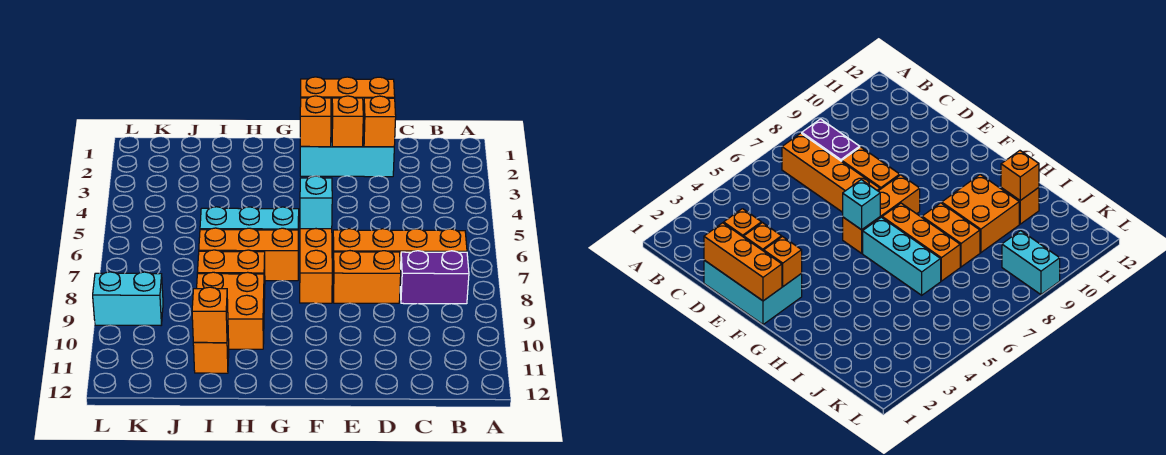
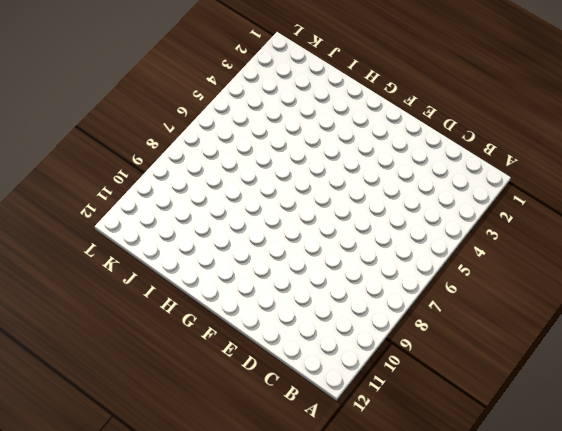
none -> orange brick B7:E7 level 1
none -> purple brick B8:C8 level 1
none -> cyan brick D1:F2 level 1

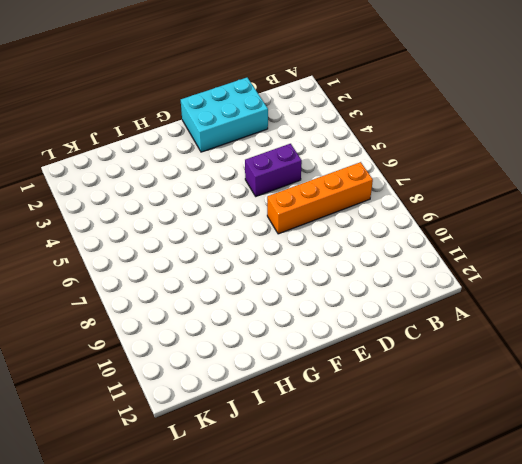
purple brick D5:E5 level 1 -> purple brick B8:C8 level 1
none -> orange brick D8:E8 level 1
none -> orange brick F6:F8 level 1
none -> cyan brick G6:I6 level 1

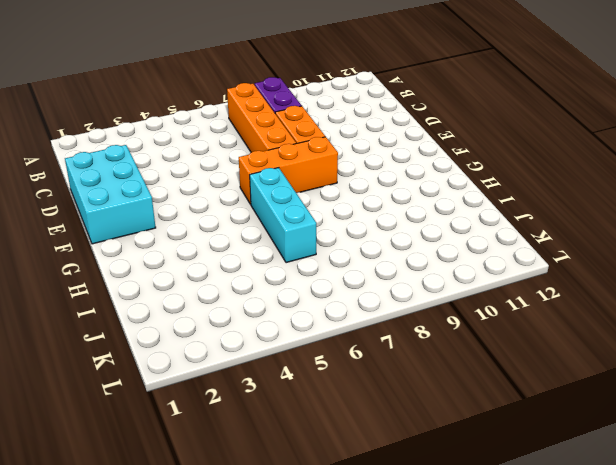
none -> orange brick G7:I7 level 1
none -> orange brick H8:I8 level 1
none -> orange brick H9:I10 level 1

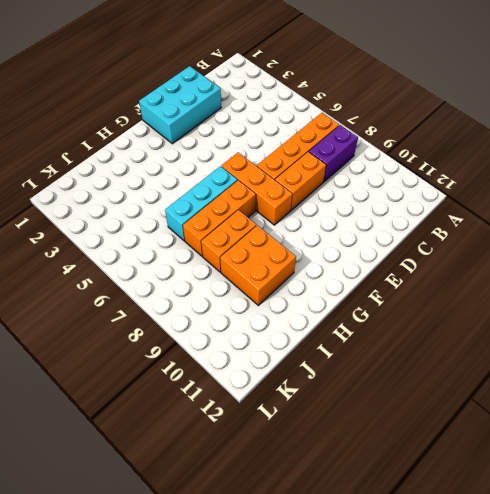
none -> orange brick I11 level 1
none -> cyan brick K9:L9 level 1
none -> orange brick D1:F1 level 2

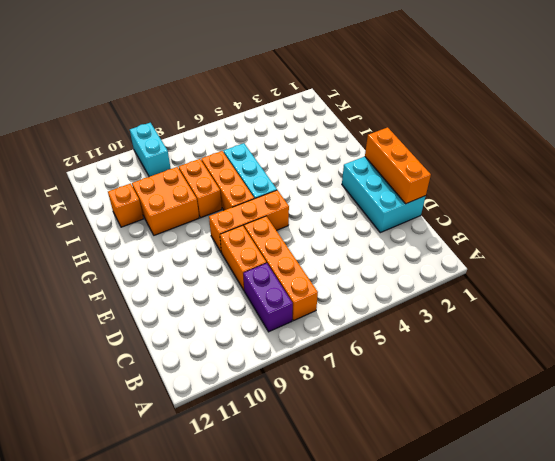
none -> orange brick D2 level 2
none -> orange brick E2 level 2
none -> orange brick F2 level 2

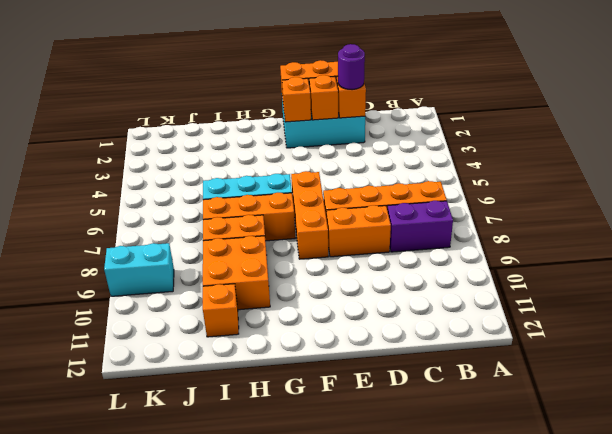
purple round brick D2 level 3 -> none
none -> cyan brick F6 level 2
none -> orange brick I11 level 2

